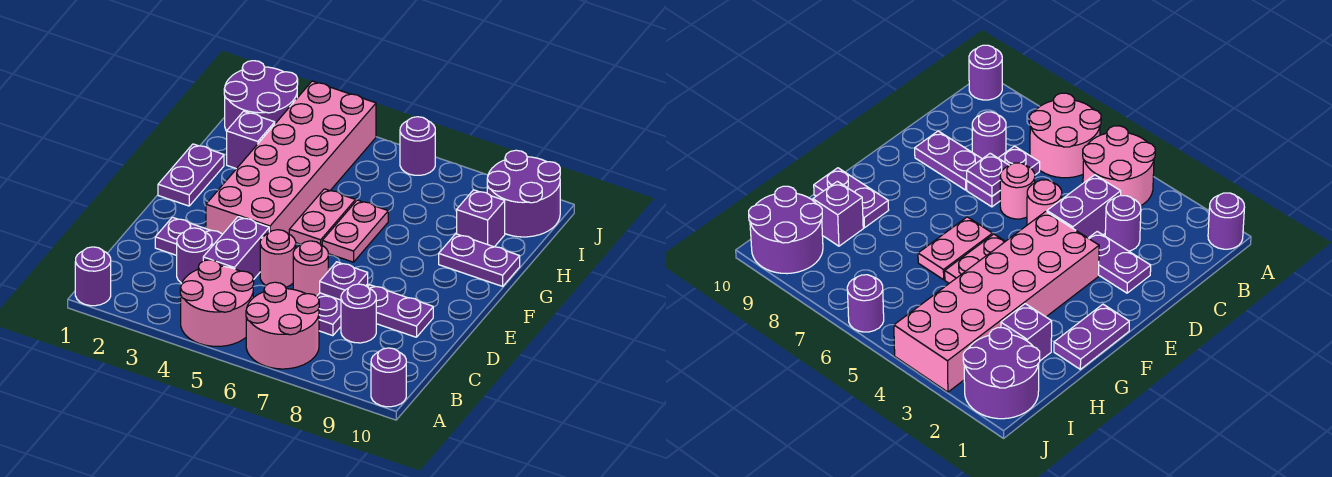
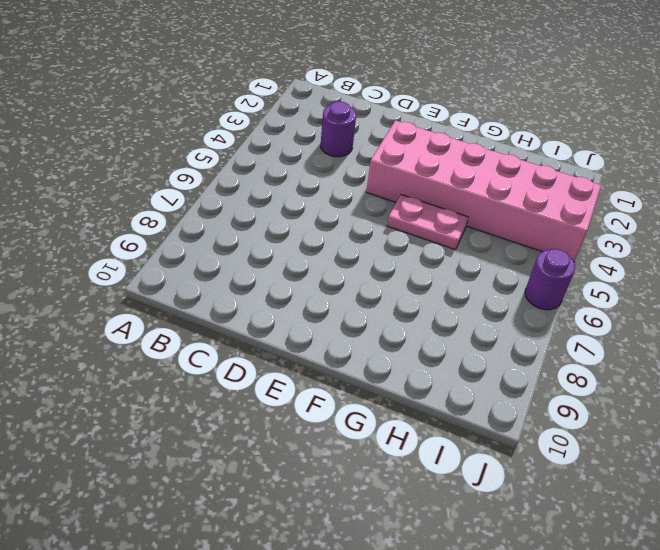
none -> purple round brick A1 level 1
none -> pink round brick A4:B5 level 1
none -> pink round brick A6:B7 level 1

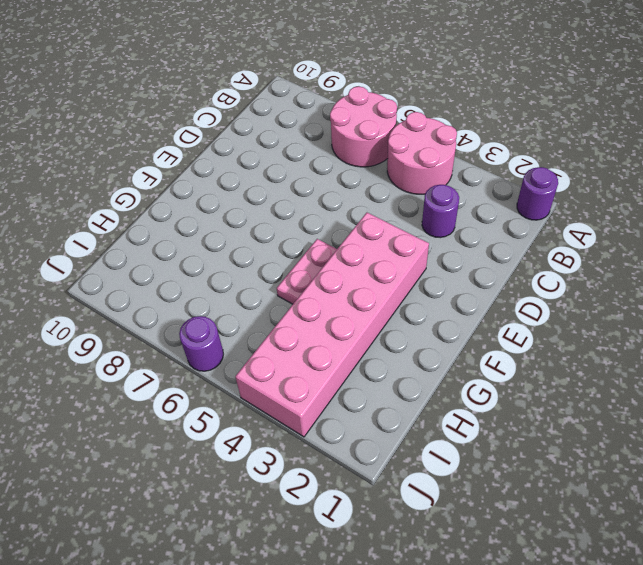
none -> purple round brick A10 level 1
none -> purple brick C4:D4 level 1
none -> purple plate C7:D7 level 1

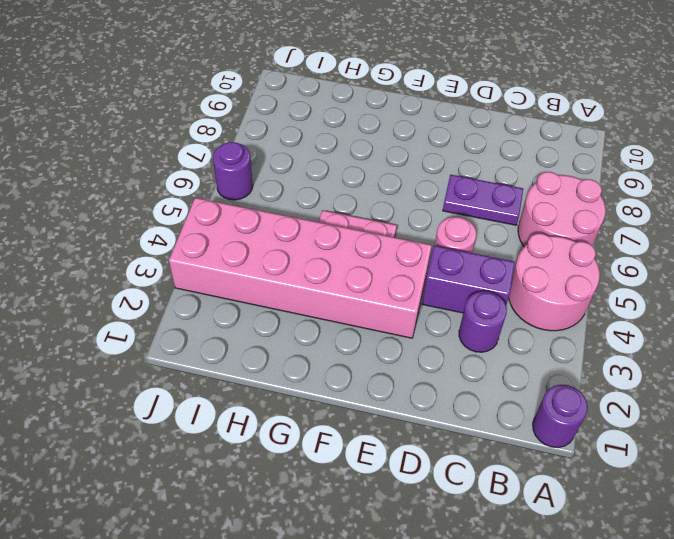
none -> purple round brick A10 level 1
none -> purple round brick C8 level 1
none -> purple plate D2:D3 level 1

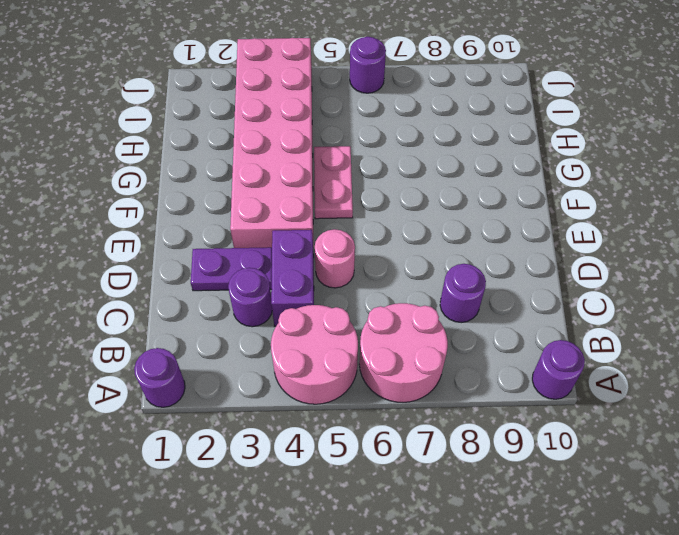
none -> purple plate C7:D7 level 1
none -> pink round brick D6 level 1
none -> purple plate D8:D9 level 1

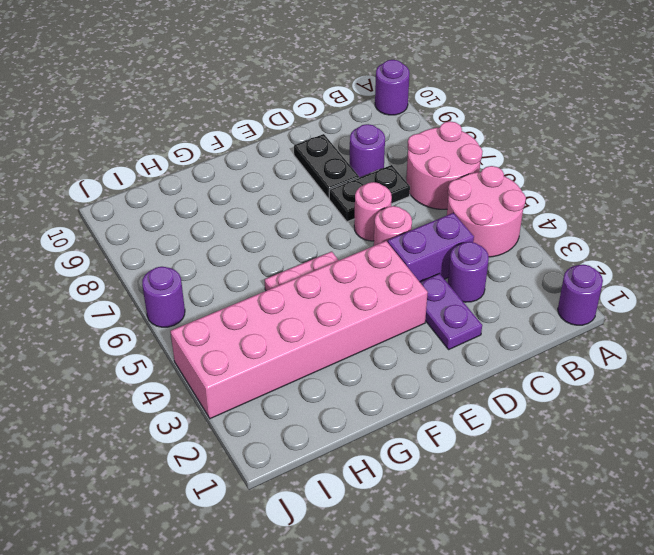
black plate C7:D7 level 1 -> purple plate C7:D7 level 1
black plate D8:D9 level 1 -> purple plate D8:D9 level 1
none -> purple plate F1:G1 level 1
none -> pink plate F6:G6 level 1
none -> purple plate G9:G10 level 1

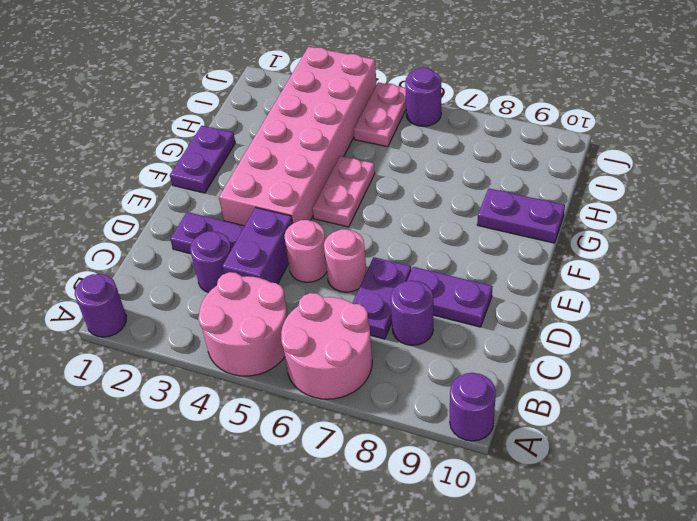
pink plate I5:J5 level 1 -> pink plate F6:G6 level 1
none -> purple brick H2 level 1
none -> purple brick H9 level 1
none -> purple round brick I1:J2 level 1

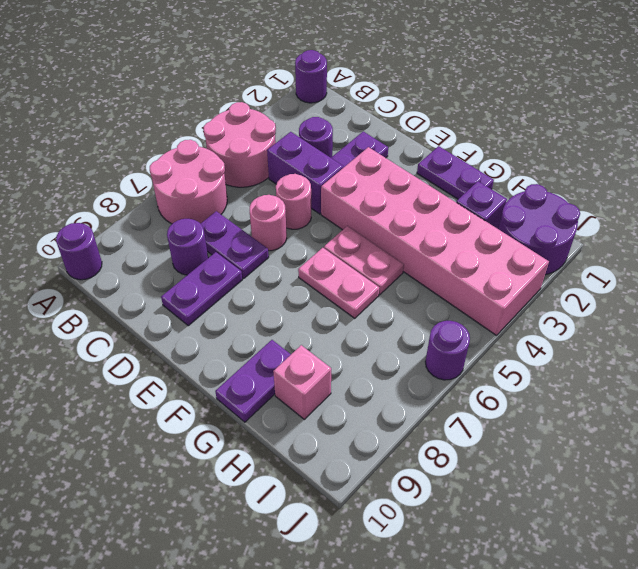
pink brick H9 level 1 -> purple brick H9 level 1
none -> purple round brick I9:J10 level 1
none -> purple plate D7 level 2

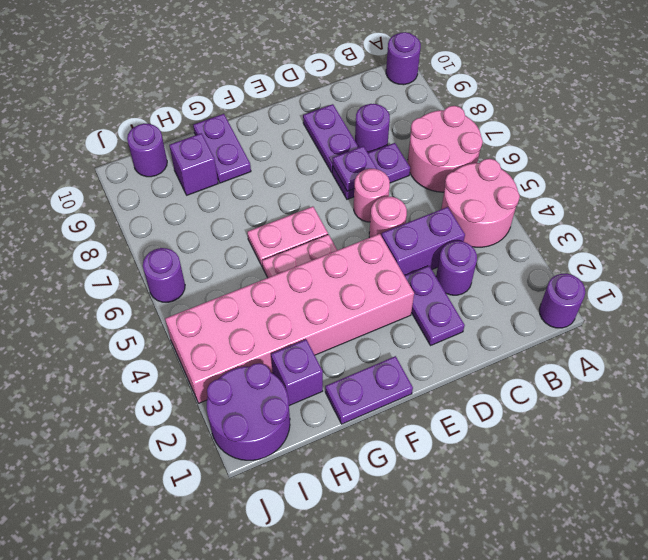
purple round brick I10 level 1 -> purple round brick I9:J10 level 1

